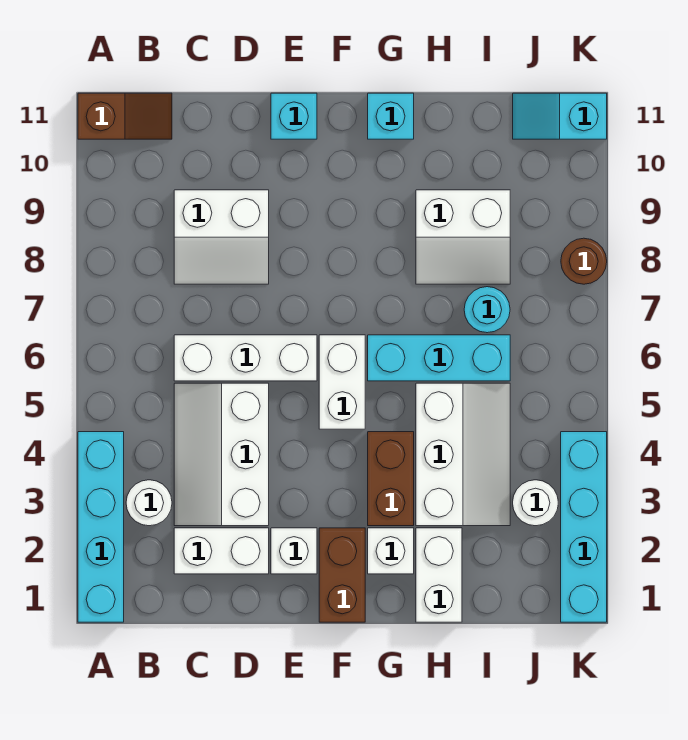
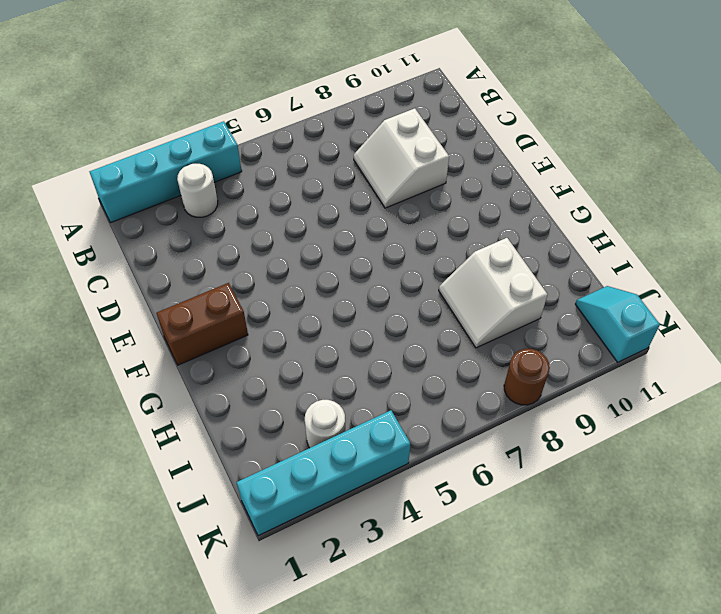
none -> brown slope A11:B11 level 1 top A
none -> white brick C2:D2 level 1
none -> white slope C3:D5 level 1 top D

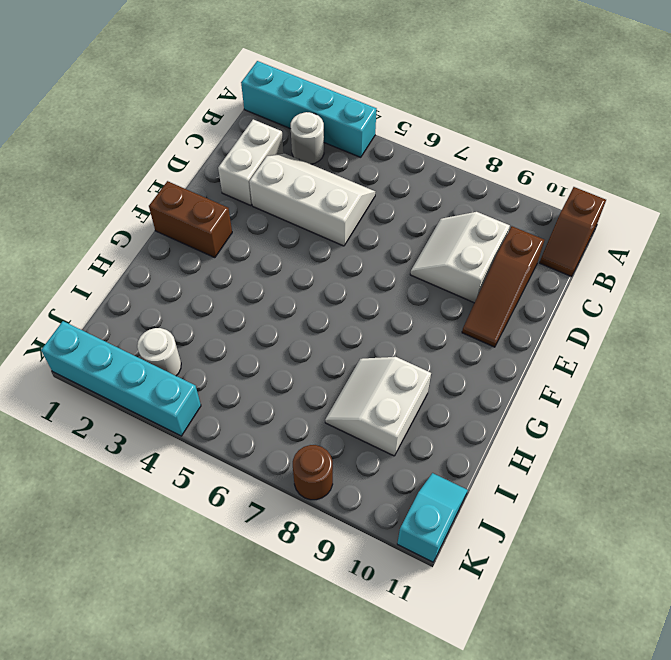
brown slope C10:E10 level 1 top C -> none
none -> white brick C6:E6 level 1
none -> white brick E2 level 1
none -> cyan brick E11 level 1

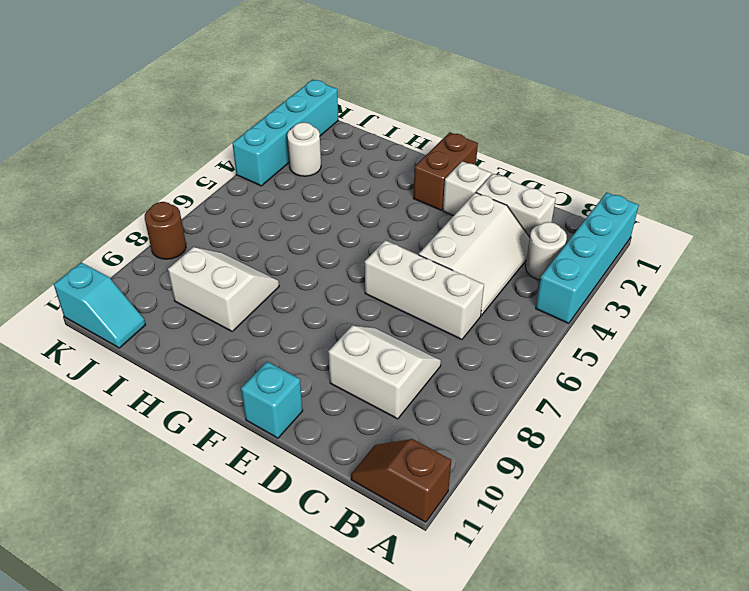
none -> white brick F5:F6 level 1
none -> white brick G2 level 1
none -> brown brick G3:G4 level 1

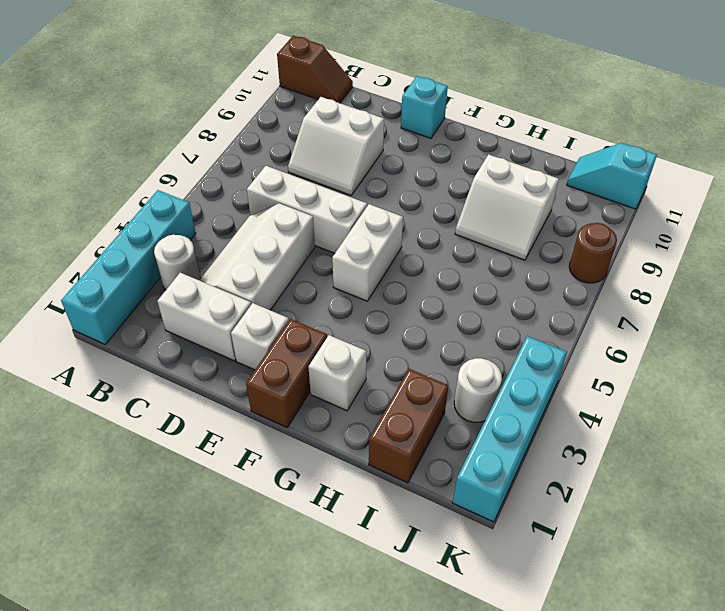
brown brick I1:I2 level 1 -> brown brick G3:G4 level 1
none -> cyan brick G6:I6 level 1
none -> cyan brick G11 level 1
none -> white brick H1:H2 level 1

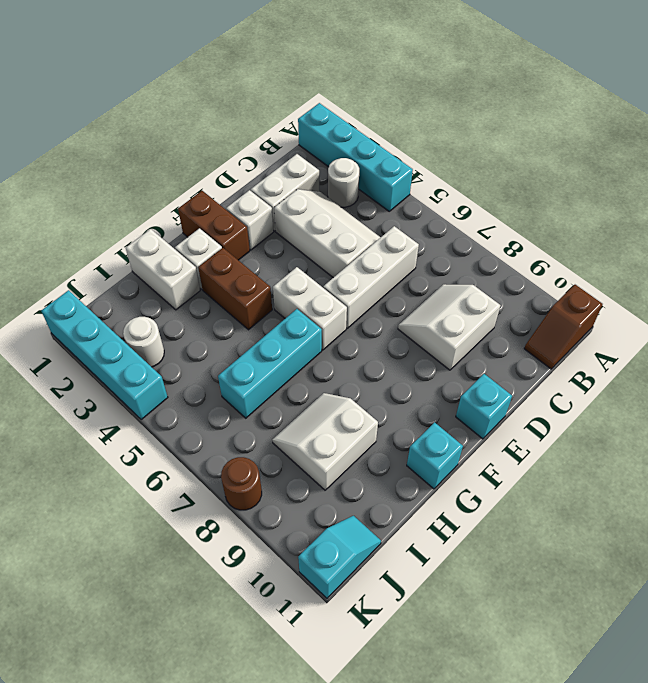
none -> white slope H3:I5 level 1 top H
none -> cyan round brick I7 level 1

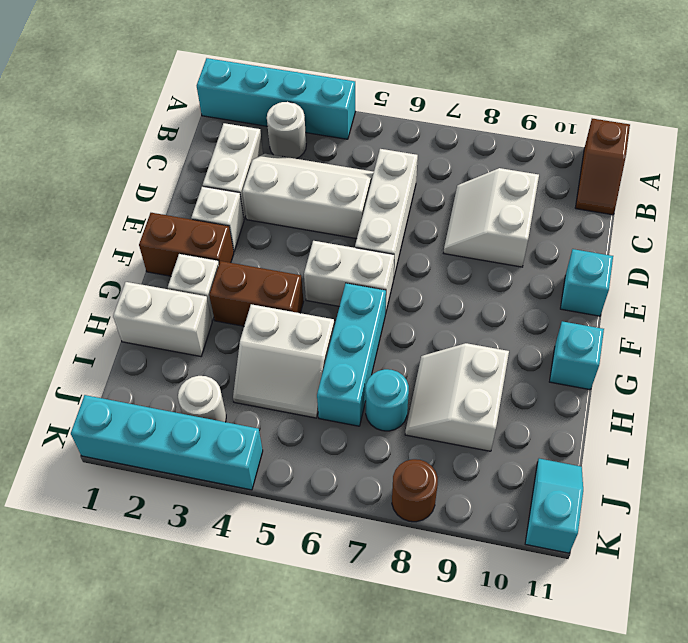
white slope H4:I5 level 1 top H -> white slope H3:I5 level 1 top H

